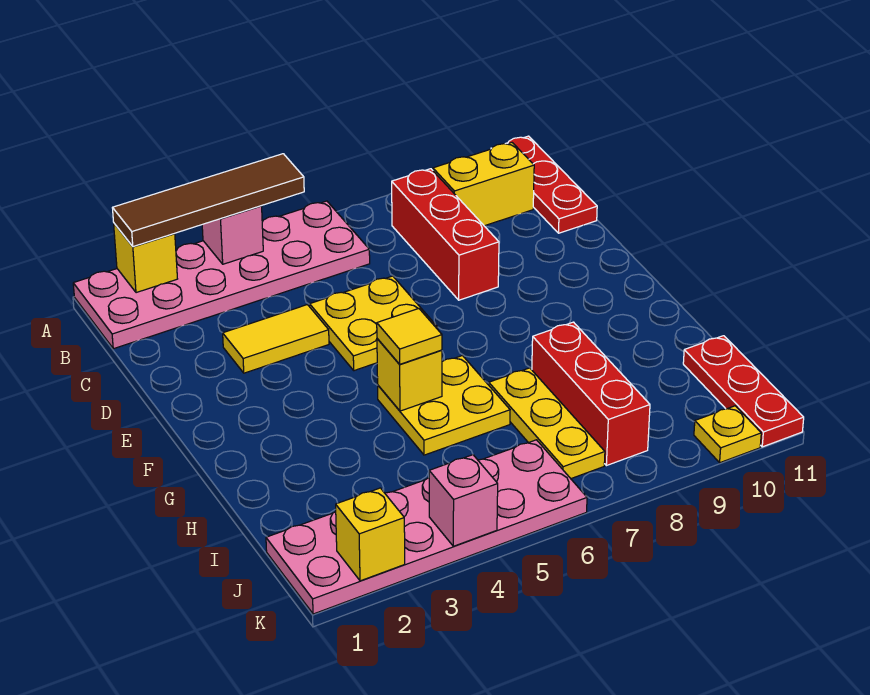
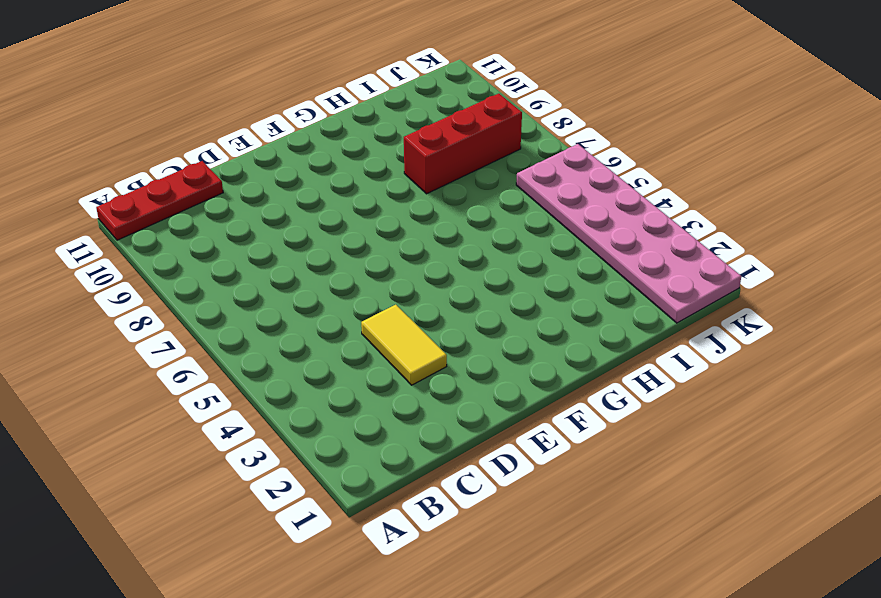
none -> pink plate A1:B6 level 1
none -> red brick B8:D8 level 1
none -> yellow brick B9:B10 level 1

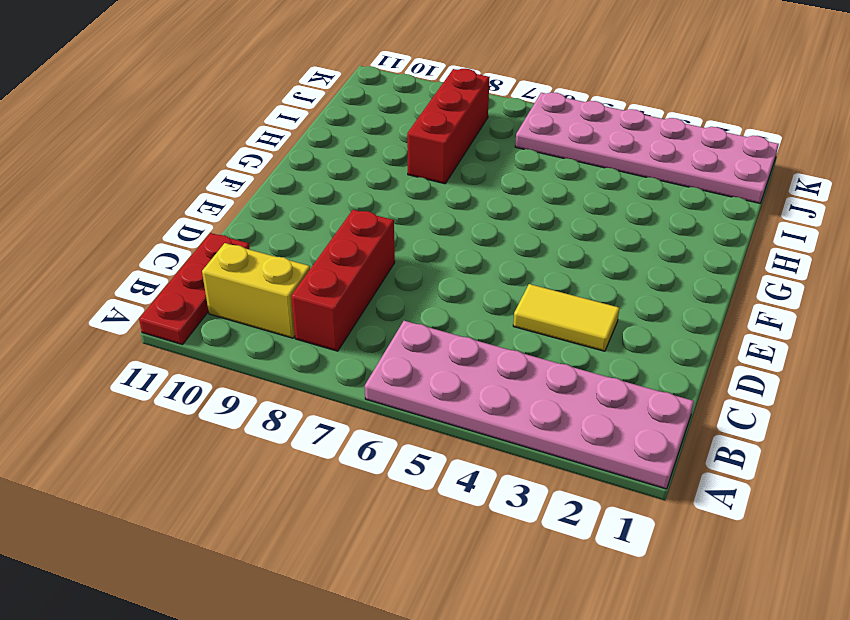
none -> yellow plate D5:E6 level 1
none -> yellow plate G5:H6 level 1
none -> yellow plate H7:J7 level 1

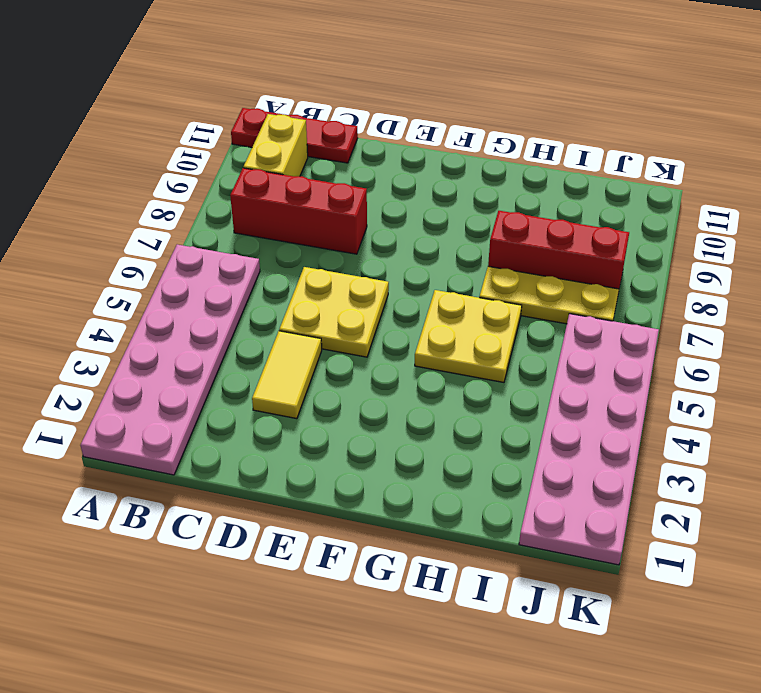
none -> red plate I11:K11 level 1
none -> yellow plate K10 level 1
none -> yellow brick A2 level 2

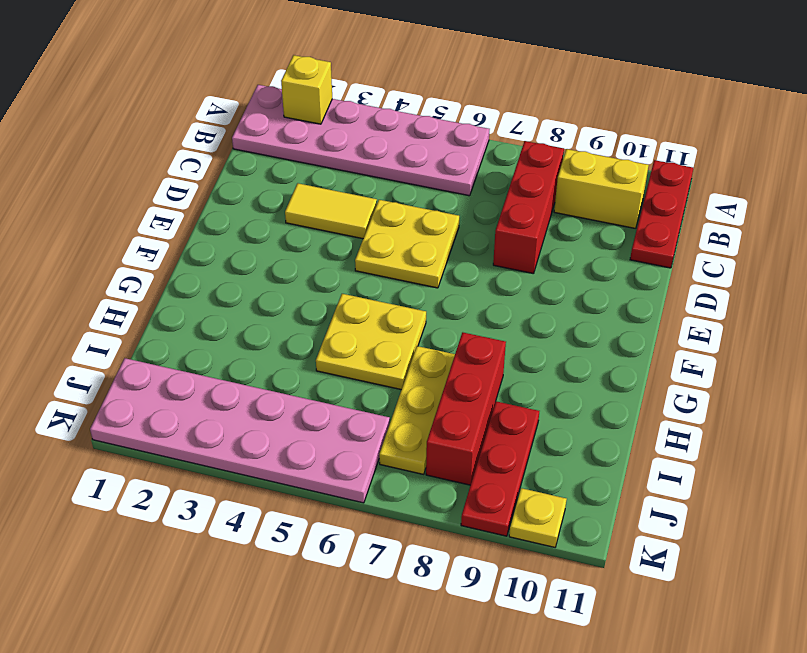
red plate I9:K9 level 1 -> red plate I11:K11 level 1
none -> pink brick A4 level 2
none -> yellow brick G5 level 2
none -> yellow brick K2 level 2

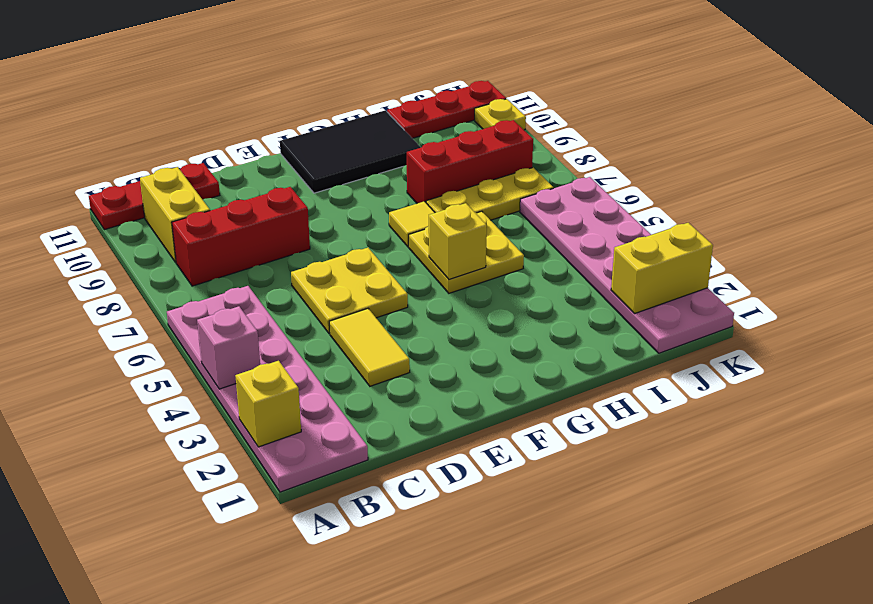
black tile F10:H11 level 1 -> none
yellow tile G7 level 1 -> yellow tile G5 level 3
yellow brick J2:K2 level 2 -> yellow brick K2 level 2
none -> pink brick K4 level 2
none -> brown tile A2:A5 level 3

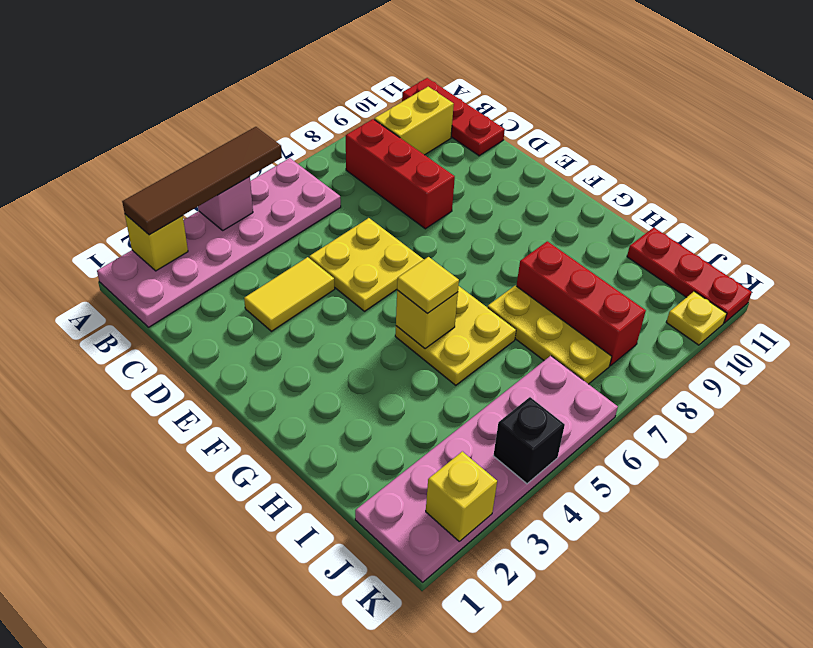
black brick K4 level 2 -> pink brick K4 level 2

